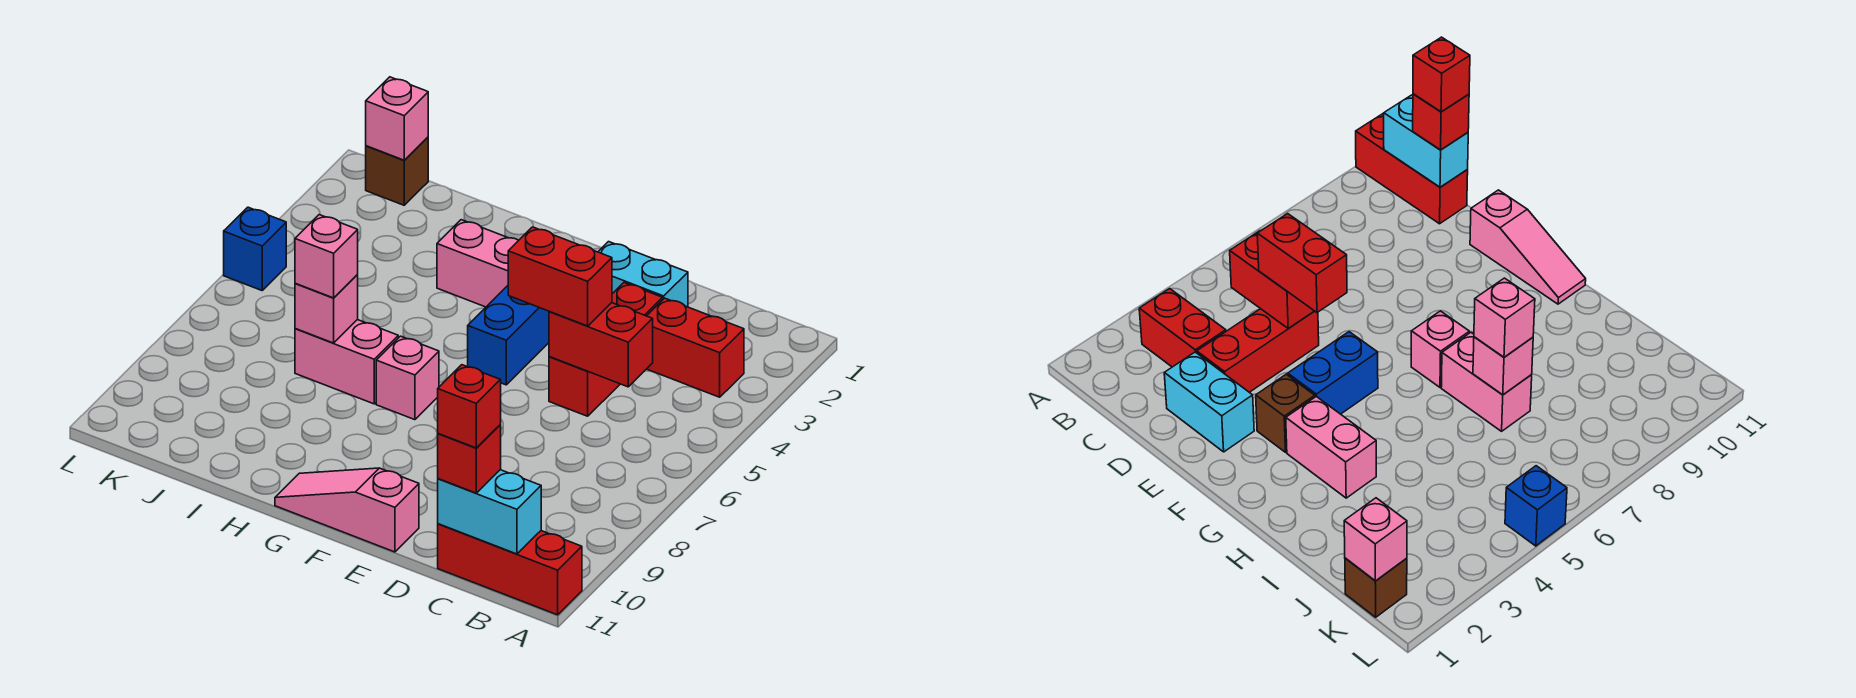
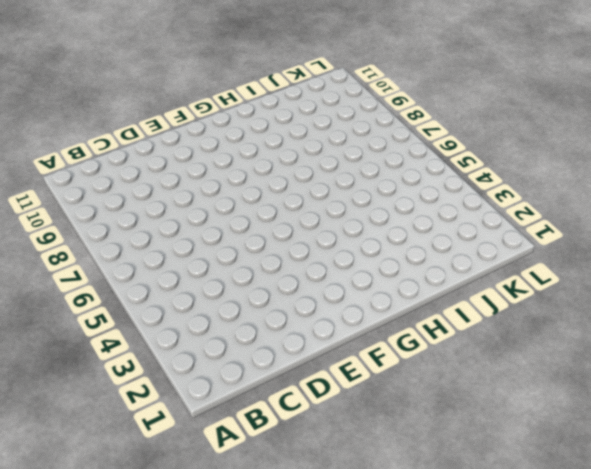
none -> red brick A11:C11 level 1
none -> red brick B3:C3 level 1
none -> cyan brick D2:E2 level 1

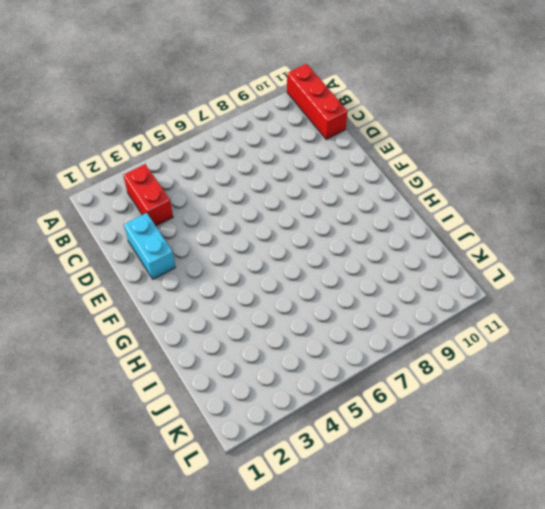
none -> red brick D3:D5 level 1
none -> pink slope E11:G11 level 1 top E
none -> brown brick F3 level 1

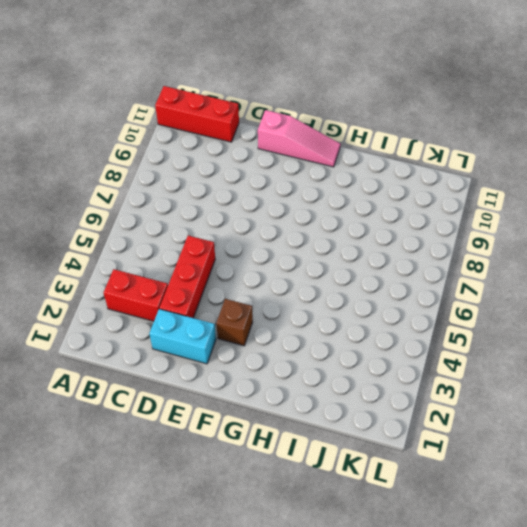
none -> blue brick F4:F5 level 1
none -> pink brick G3:H3 level 1
none -> pink brick G7 level 1

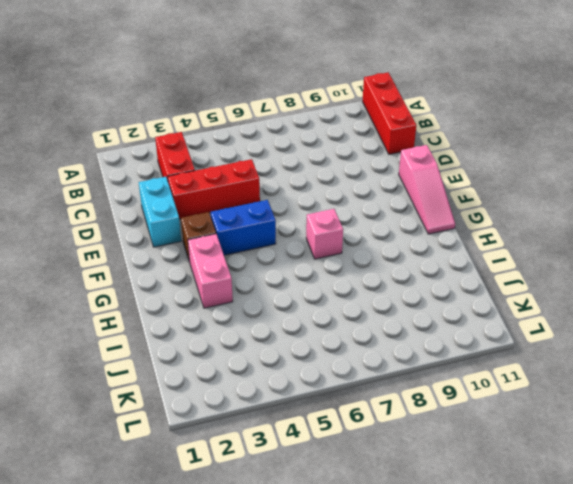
none -> pink brick H7:I7 level 1
none -> brown brick K1 level 1
none -> blue brick L5 level 1

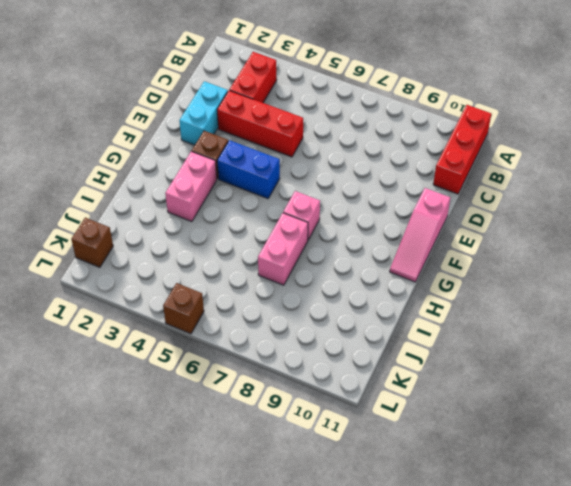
brown brick L5 level 1 -> blue brick L5 level 1
none -> cyan brick B11:C11 level 2
none -> red brick C5:D5 level 2
none -> pink brick I7 level 2

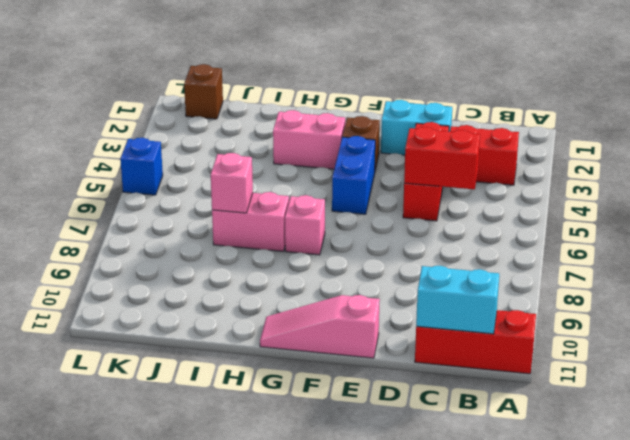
none -> pink brick K1 level 2
none -> red brick C11 level 3
none -> red brick D5:E5 level 3

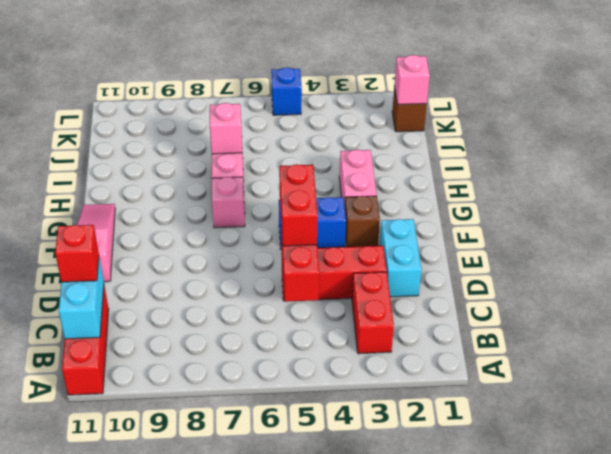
none -> pink brick I7 level 3
none -> red brick C11 level 4

